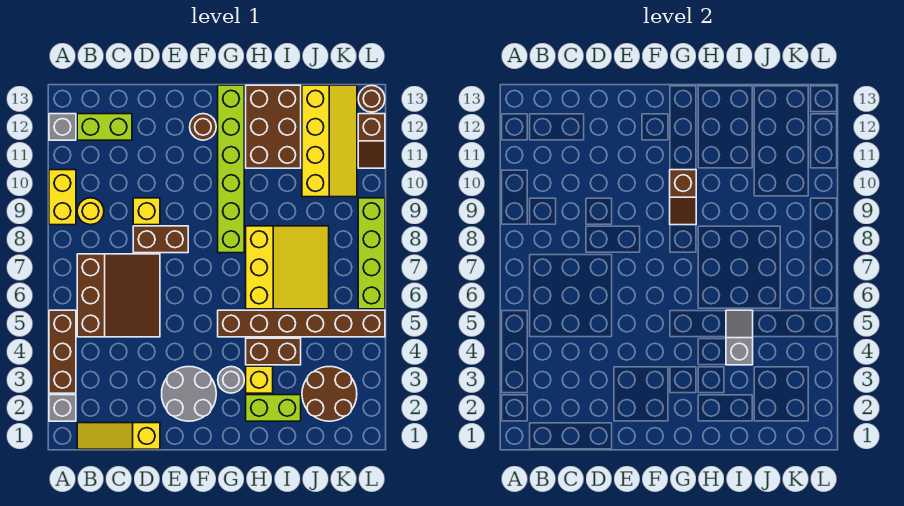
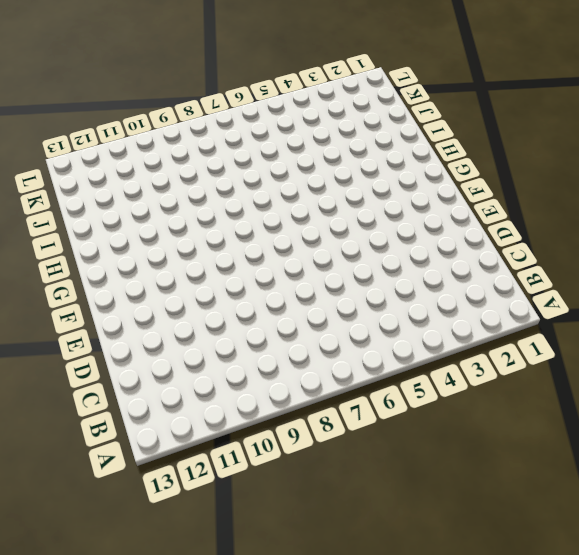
none -> grey brick A2 level 1
none -> brown brick A3:A5 level 1
none -> yellow brick A9:A10 level 1

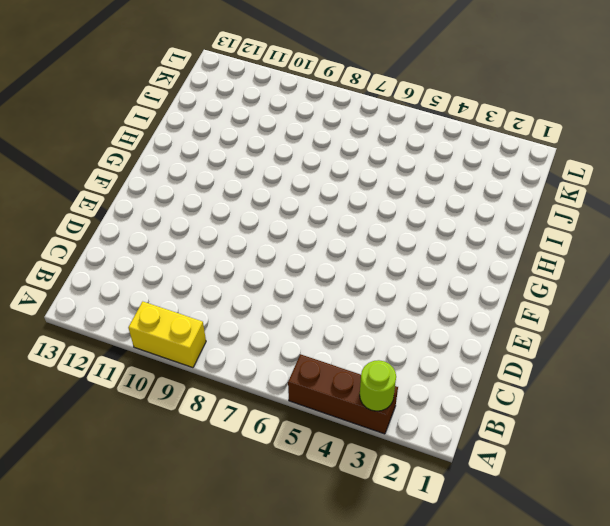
lime round brick A3 level 2 -> none
none -> grey brick A2 level 1
none -> grey brick A12 level 1
none -> yellow slope B1:D1 level 1 top D

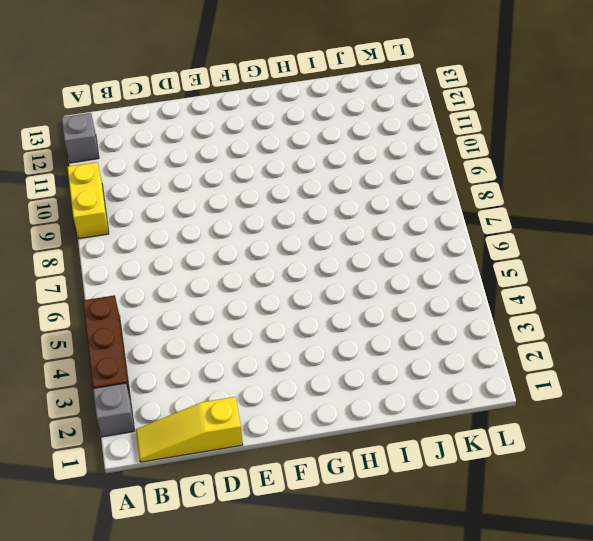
none -> brown slope B5:D7 level 1 top B
none -> yellow round brick B9 level 1
none -> lime brick B12:C12 level 1

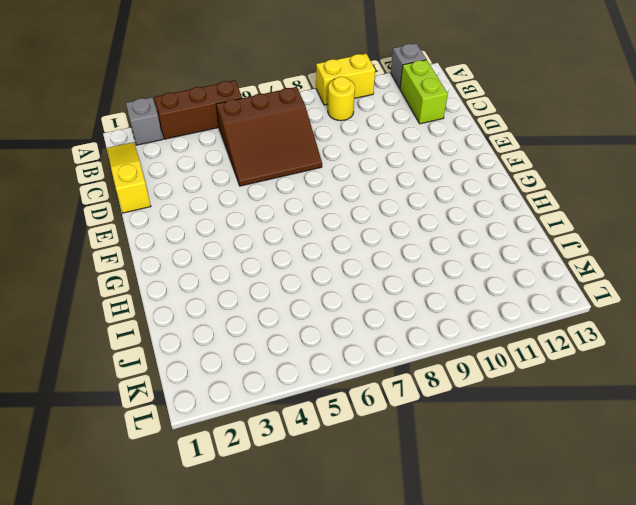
none -> brown brick D8:E8 level 1
none -> yellow brick D9 level 1
none -> grey round brick E2:F3 level 1

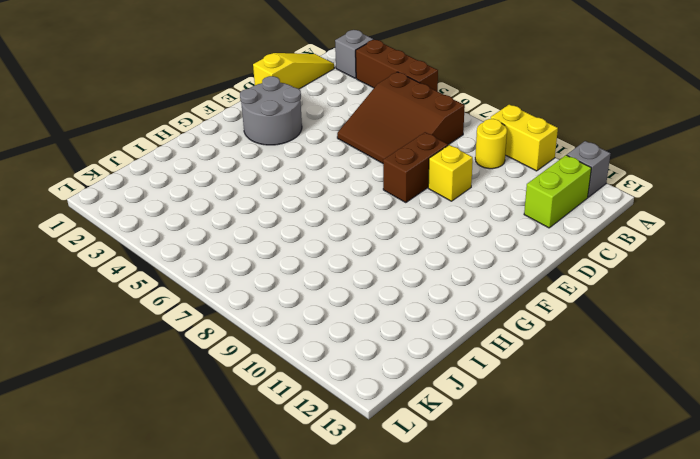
none -> brown round brick F12 level 1
none -> grey round brick G3 level 1
none -> brown brick G5:L5 level 1

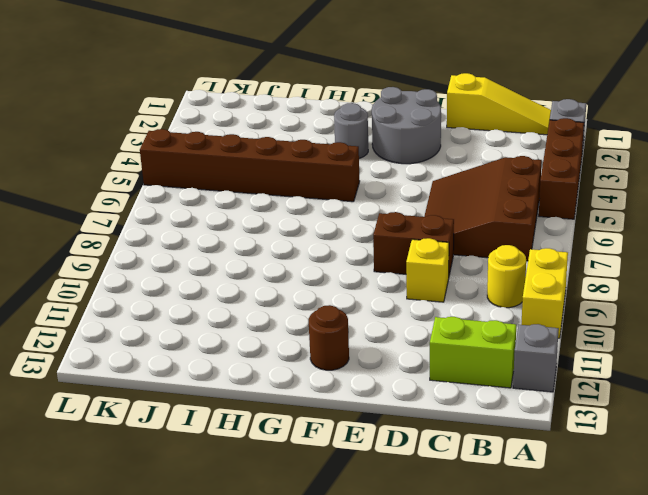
none -> lime brick G8:G13 level 1
none -> lime brick H2:I2 level 1
none -> yellow brick H3 level 1

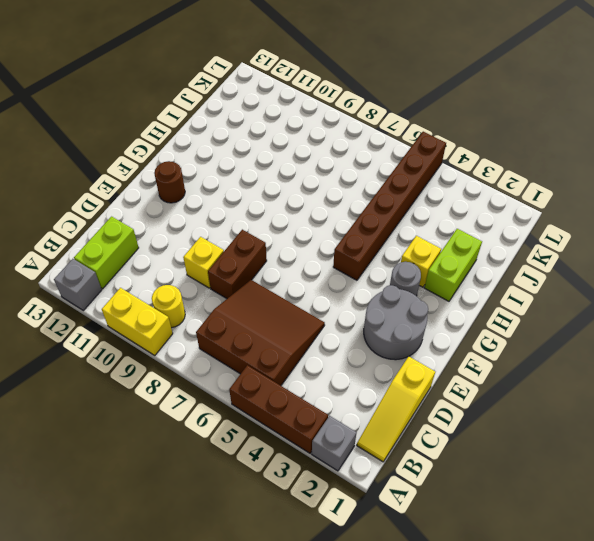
none -> lime brick G8:G13 level 1
none -> brown brick H4:I4 level 1
none -> yellow slope H6:J8 level 1 top H

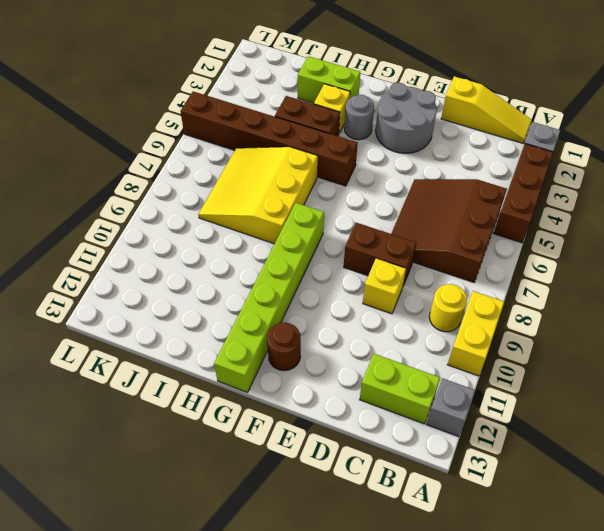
none -> brown brick H11:I13 level 1
none -> brown round brick J2:K3 level 1
none -> yellow slope J10:K13 level 1 top J

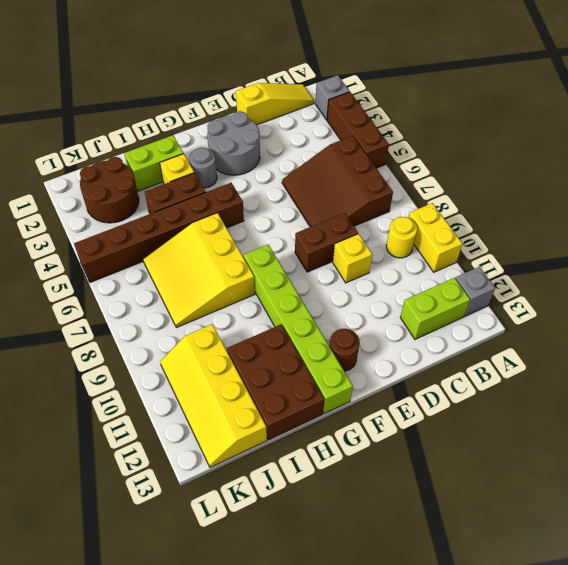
none -> lime brick L6:L9 level 1
none -> brown slope L11:L12 level 1 top 12
none -> brown round brick L13 level 1

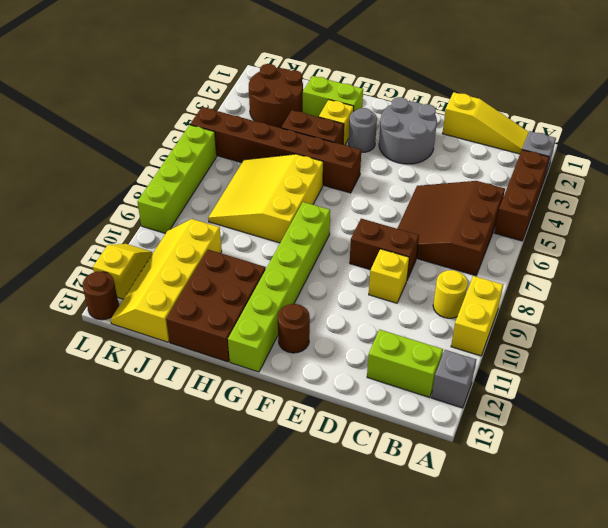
yellow slope L11:L12 level 1 top 12 -> brown slope L11:L12 level 1 top 12
none -> brown slope G9:G10 level 2 top 10
none -> grey slope I4:I5 level 2 top 4

